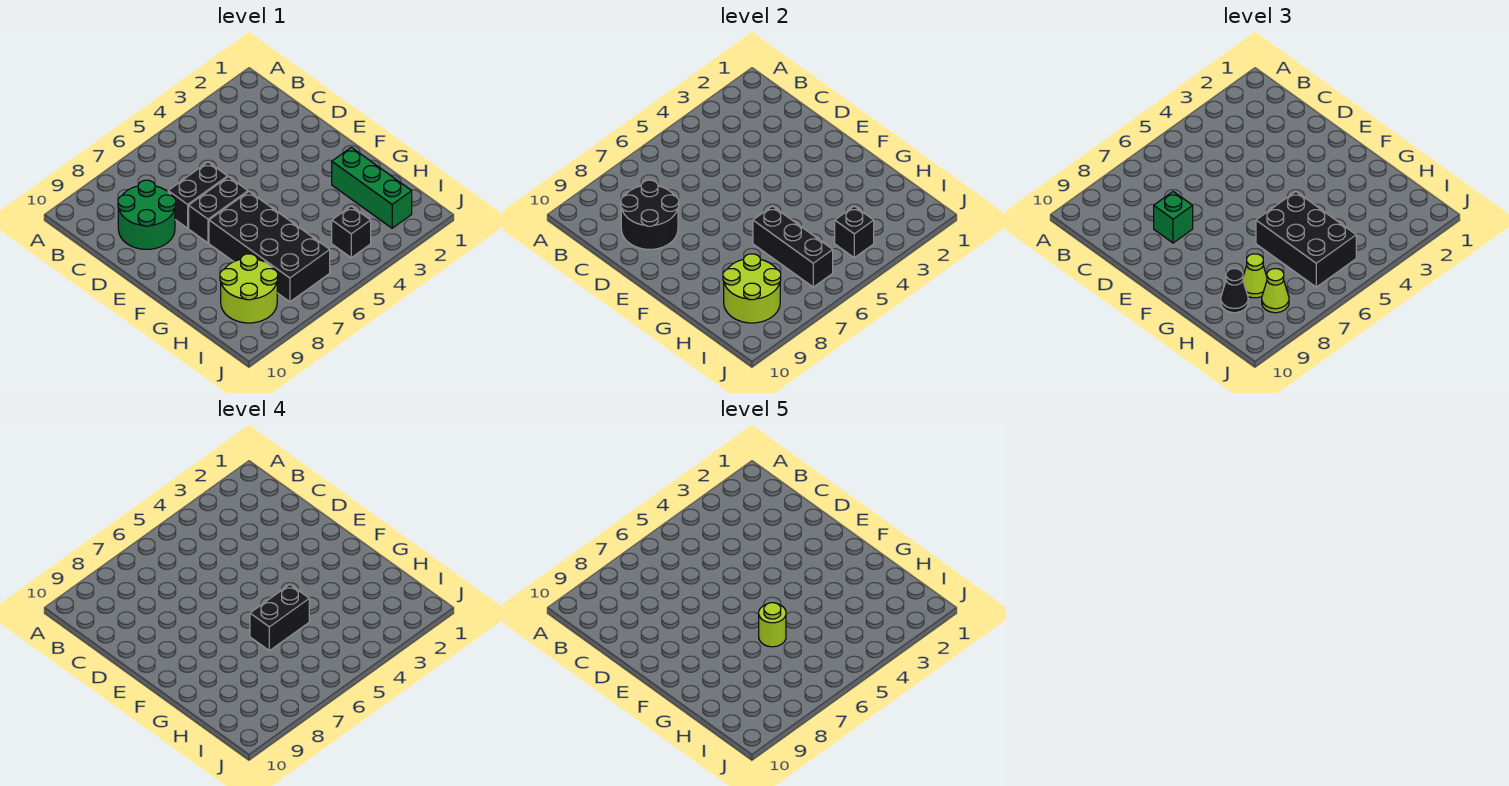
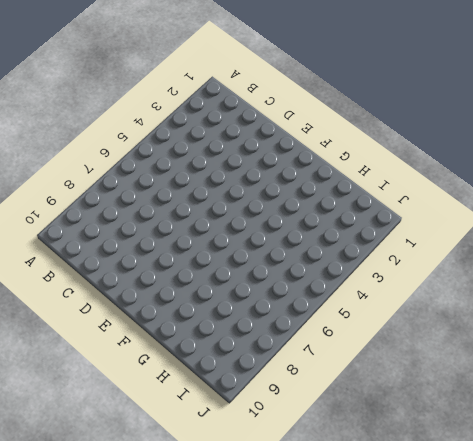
none -> green round brick C8:D9 level 1
none -> black brick D6:D7 level 1
none -> black brick E6:E7 level 1

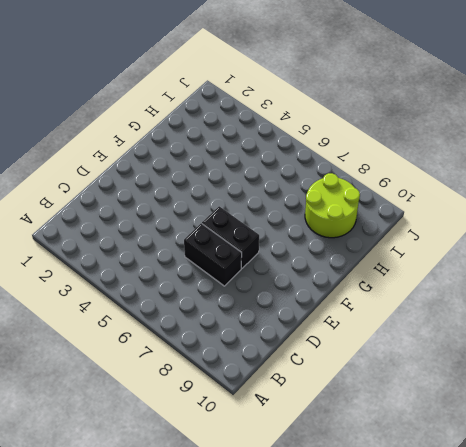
none -> green round brick C8:D9 level 1
none -> black brick F6:I7 level 1
none -> green brick G2:I2 level 1

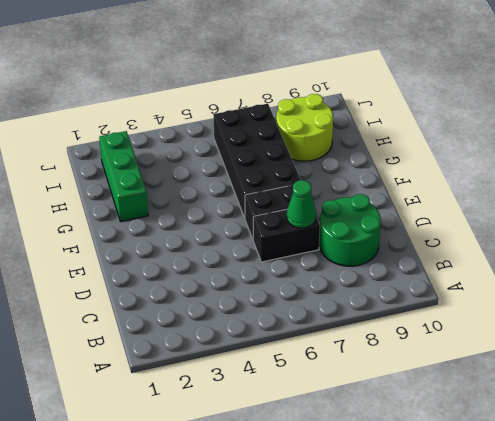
green cone D7 level 2 -> none
none -> black brick I4 level 1
none -> black round brick C8:D9 level 2
none -> black brick G6:I6 level 2

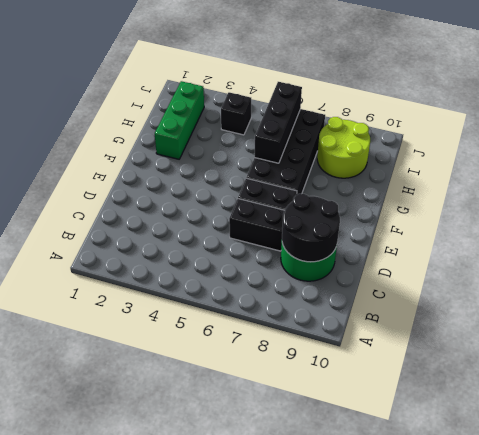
none -> lime round brick H8:I9 level 2
none -> black brick I4 level 2
none -> green brick D8 level 3

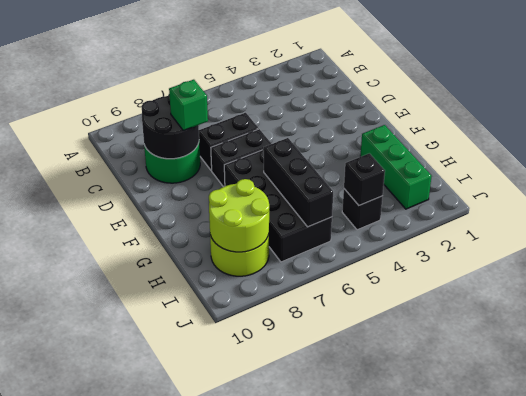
none -> black brick G5:I6 level 3
none -> lime cone H8 level 3
none -> black cone H9 level 3

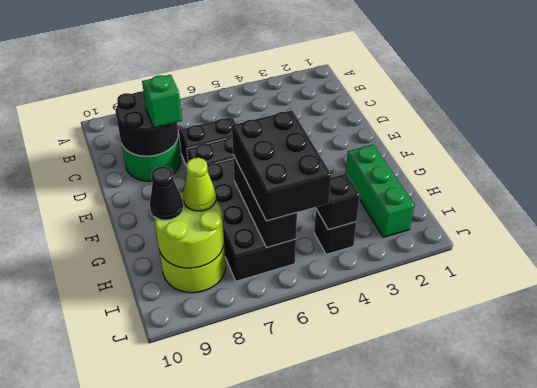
none -> lime cone I8 level 3
none -> black brick G5:G6 level 4
none -> lime round brick G6 level 5

